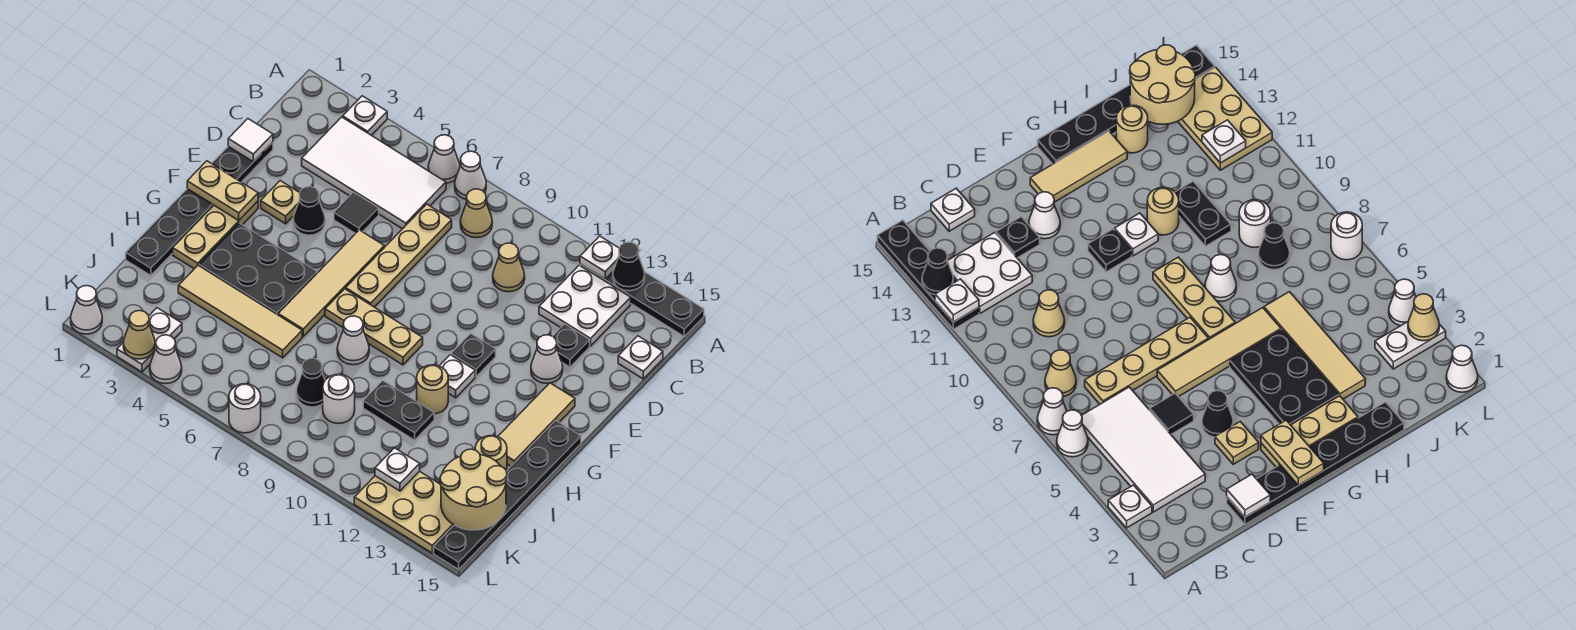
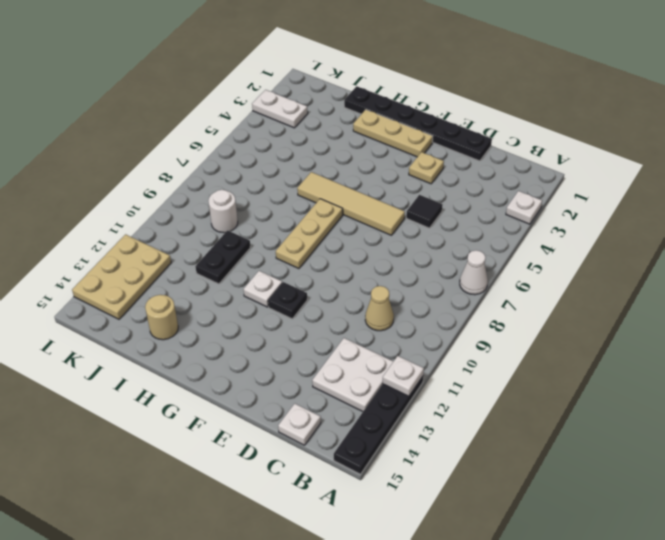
none -> white cone A6 level 1
none -> white tile B3:C6 level 1
none -> tan cone B8 level 1
none -> tan plate C7:F7 level 1

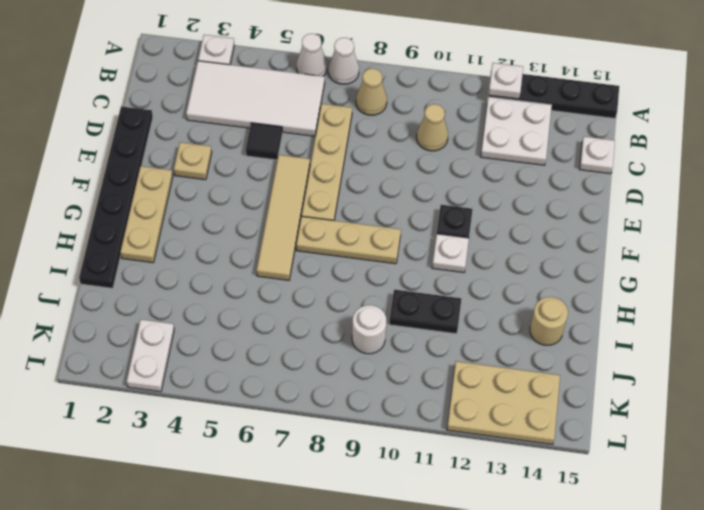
none -> black plate D13 level 1
none -> black cone E4 level 1
none -> white cone E13 level 1
none -> tan tile F14:H14 level 1

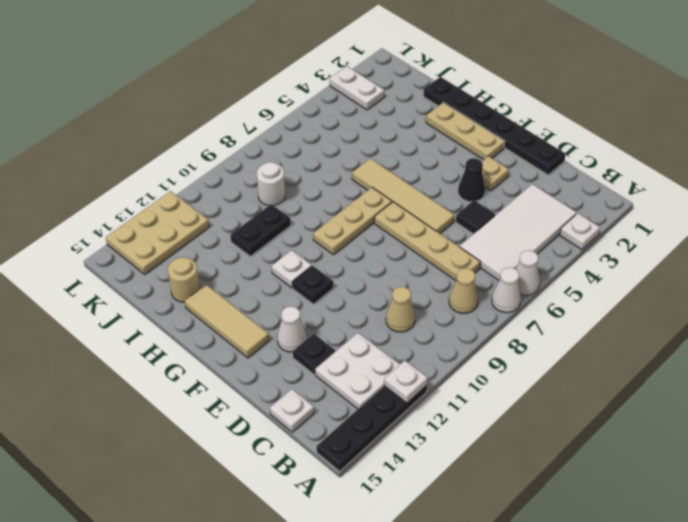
none -> black plate G3:H5 level 1
none -> black plate G15:L15 level 1
none -> white cone H8 level 1
none -> tan round brick H11 level 1

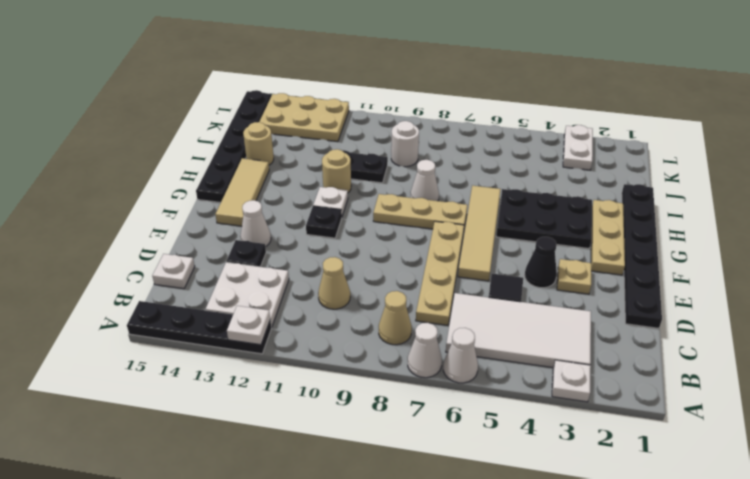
none -> tan tile I3:I6 level 1
none -> black cone J8 level 1
none -> white cone L1 level 1
none -> white cone L4 level 1

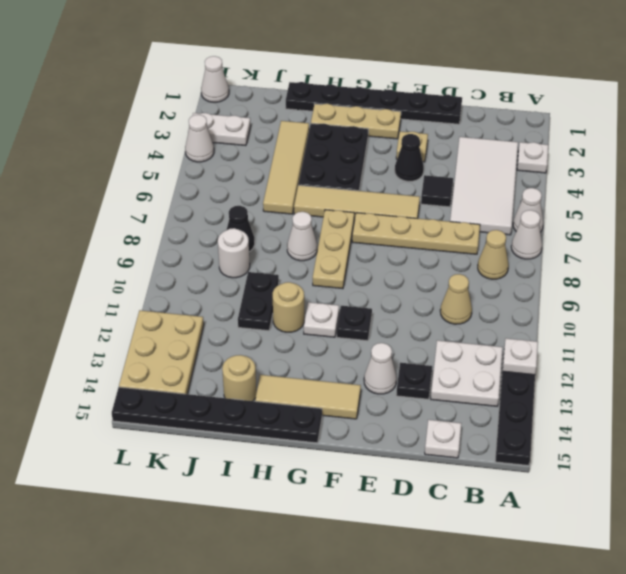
none -> white round brick L7 level 1
none -> black cone A13 level 2
none -> white tile D1 level 2
none -> tan plate F1:F2 level 2

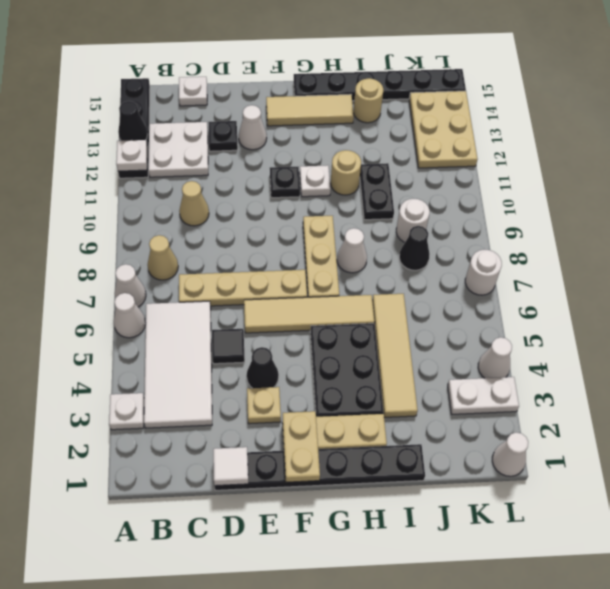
none -> tan round brick J14:K15 level 2
none -> white plate K12 level 2
none -> tan cone L3 level 2

